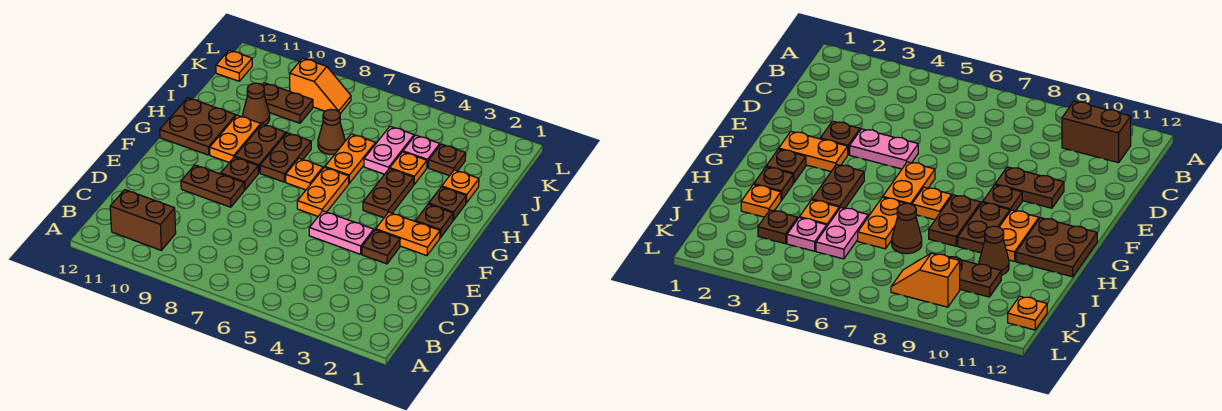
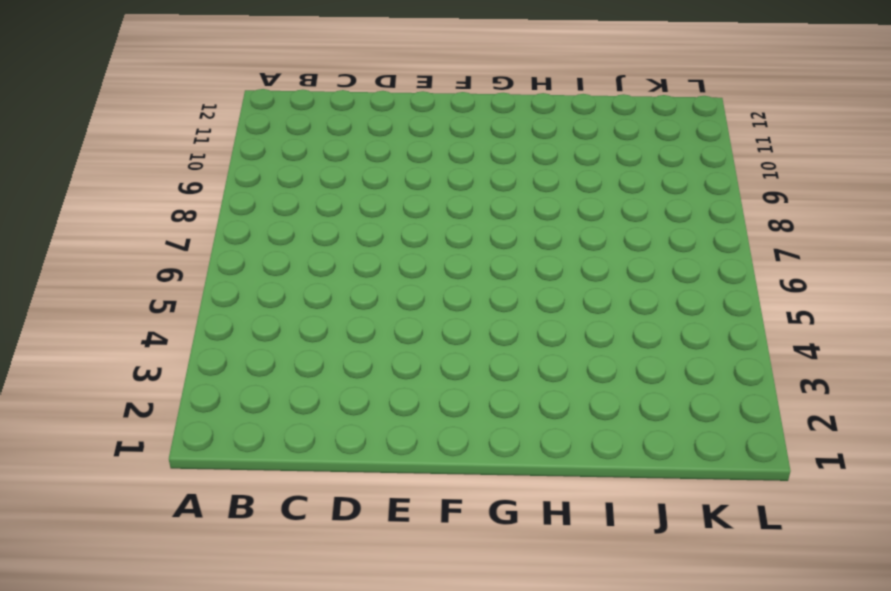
none -> brown brick B10:B11 level 1
none -> brown plate E3 level 1
none -> pink plate E4:E5 level 1

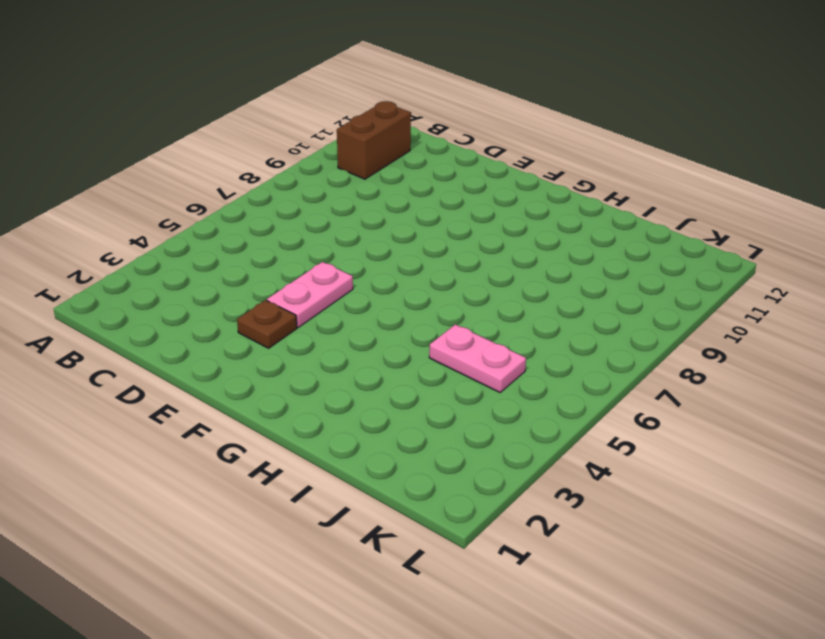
none -> brown plate E9:E10 level 1
none -> orange plate F2:F3 level 1
none -> orange plate F6:G6 level 1

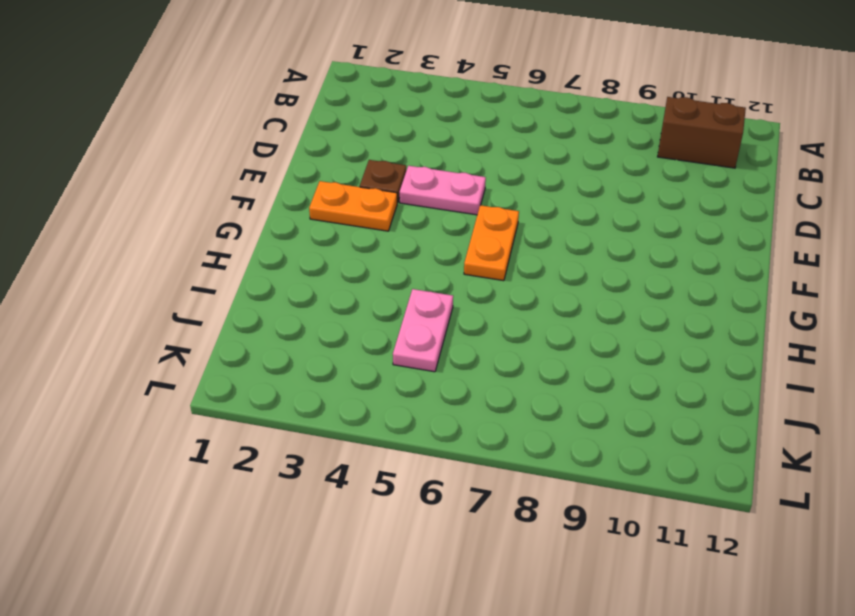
none -> brown plate E9:E10 level 1
none -> brown plate F9 level 1
none -> brown plate G2 level 1

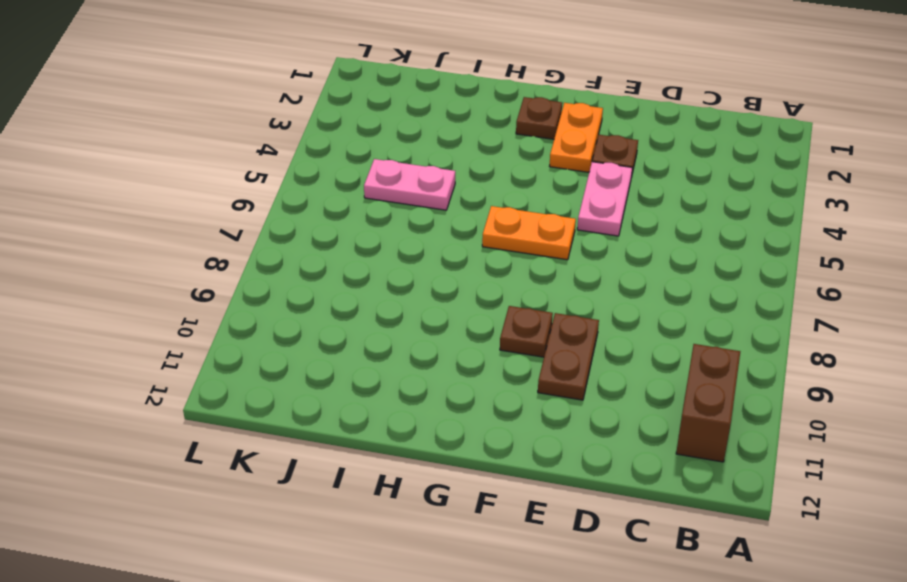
none -> brown plate G4:H4 level 1
none -> orange plate G7 level 1
none -> brown plate G8:H8 level 1

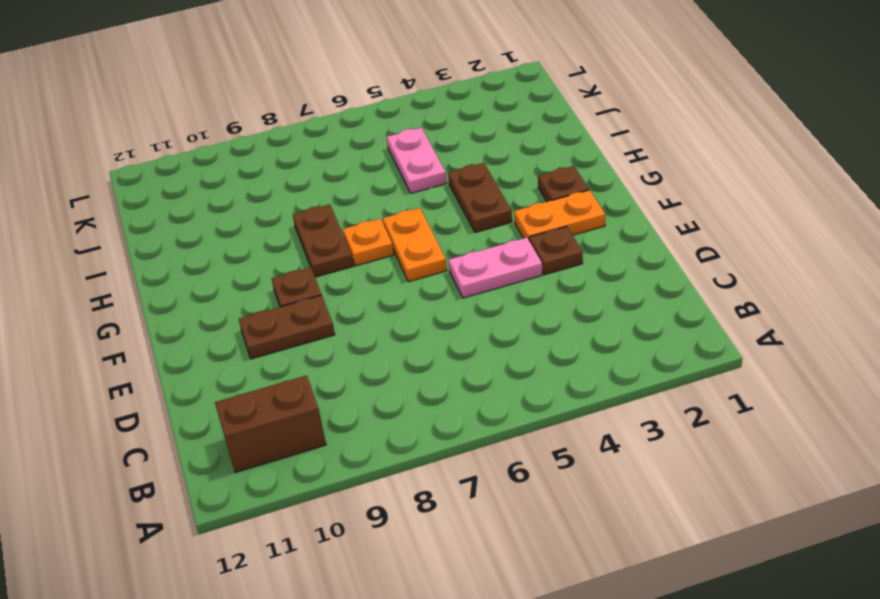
none -> brown plate G9:H9 level 1
none -> orange plate G10:H10 level 1
none -> brown plate G11:H12 level 1

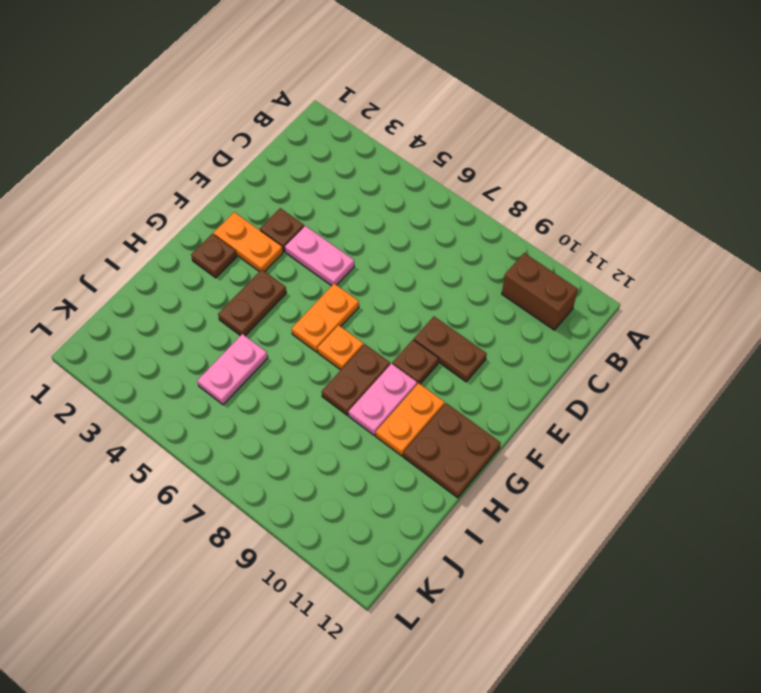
pink plate G9:H9 level 1 -> brown plate G9:H9 level 1
none -> brown plate H2 level 1
none -> orange plate H6:I6 level 1
none -> orange plate I2 level 1

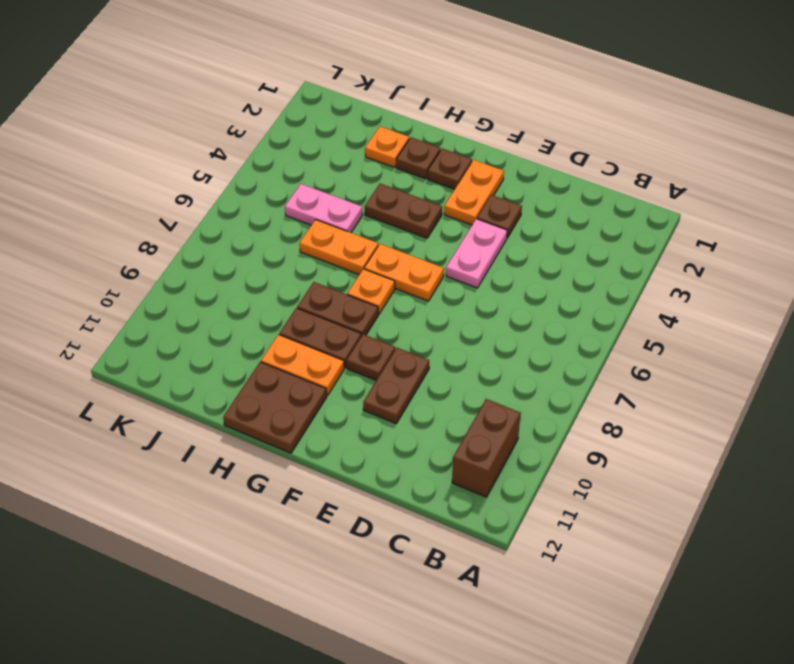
none -> orange plate I4 level 1
none -> brown cone I7 level 1
none -> brown cone I10 level 1

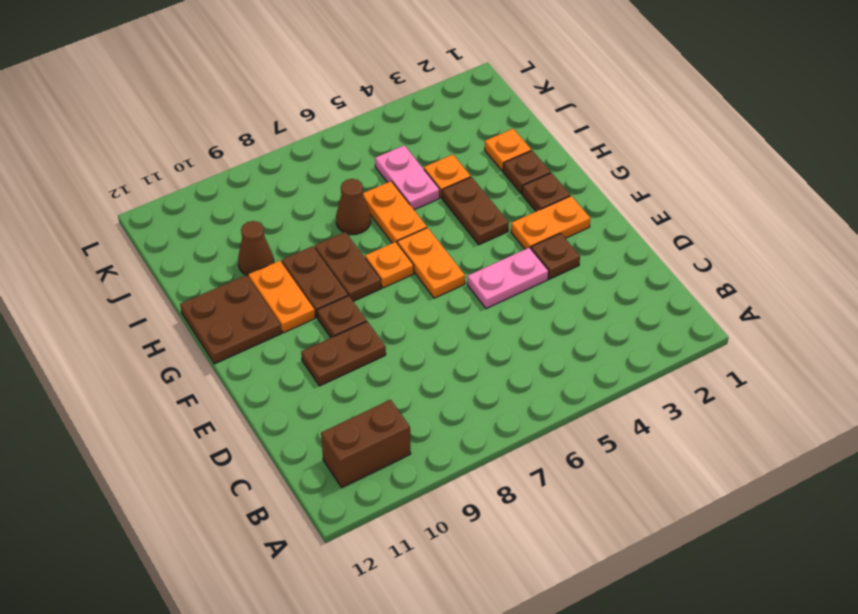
none -> brown plate J3 level 1
none -> pink plate J4 level 1
none -> brown plate J9:J10 level 1

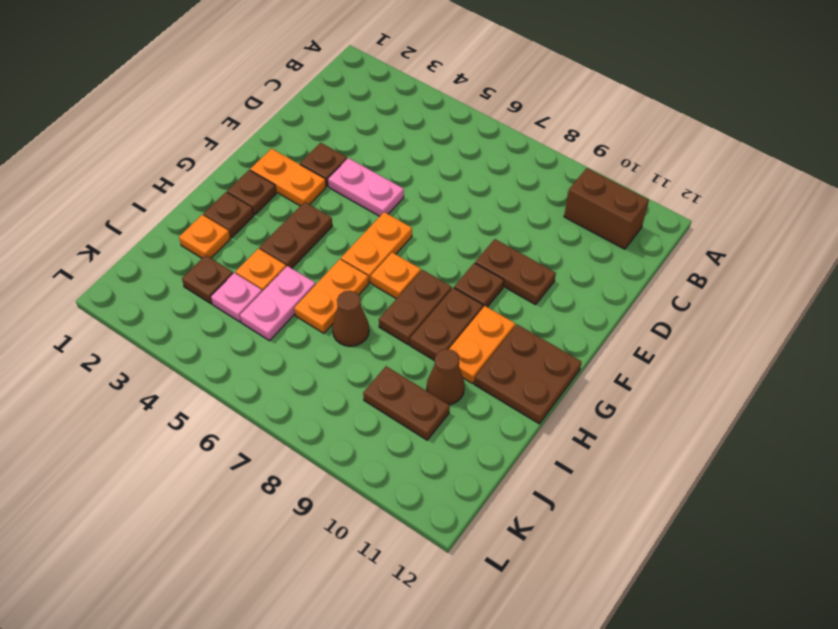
none -> orange slope K8:K9 level 1 top 9
none -> orange plate K12 level 1

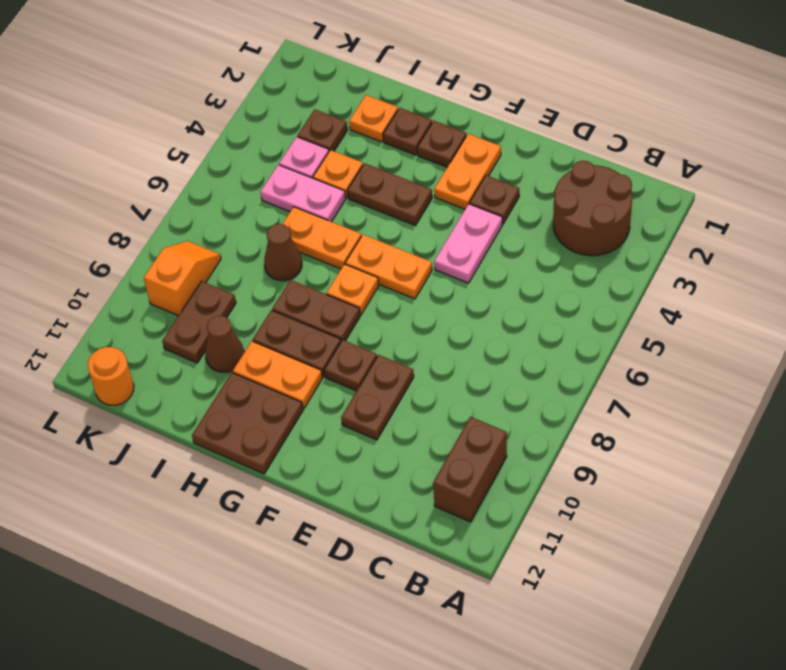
brown round brick B2:C3 level 1 -> none
orange round brick K12 level 1 -> orange plate K12 level 1

